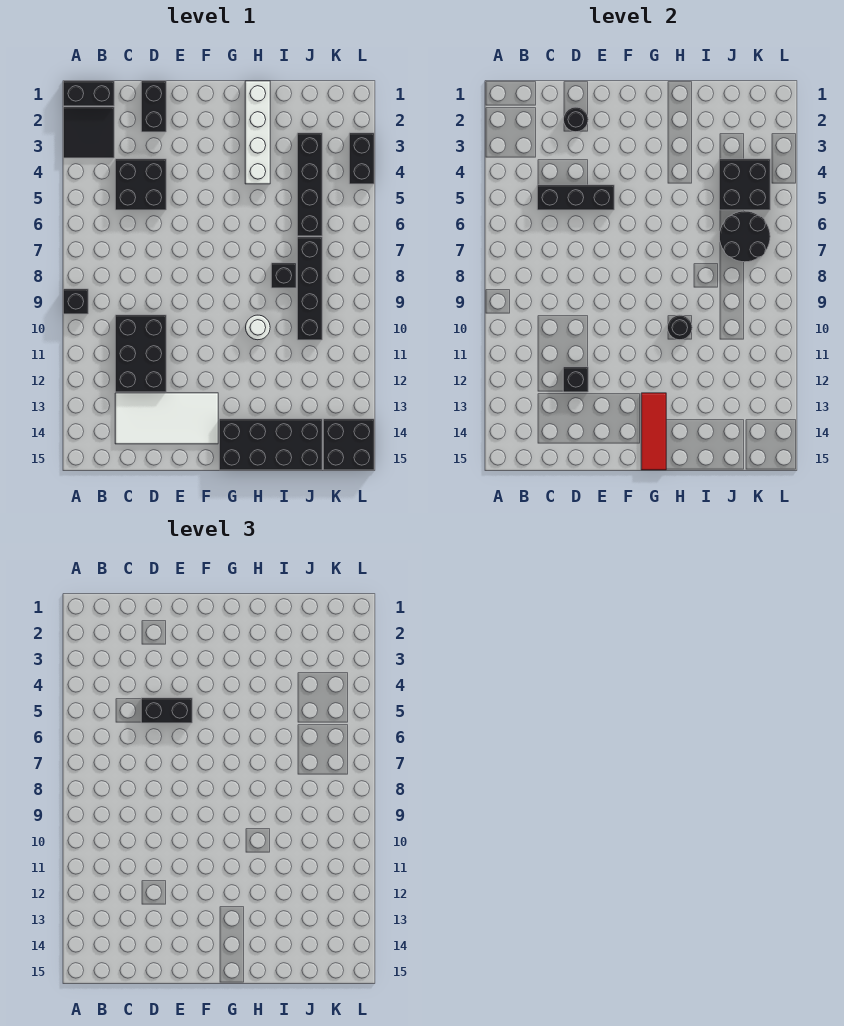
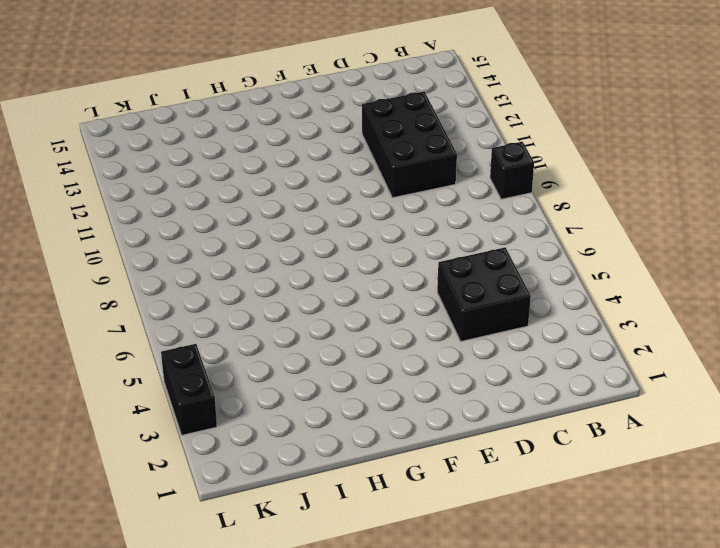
none -> black brick A1:B1 level 1
none -> black tile A2:B3 level 1
none -> white tile C13:F14 level 1

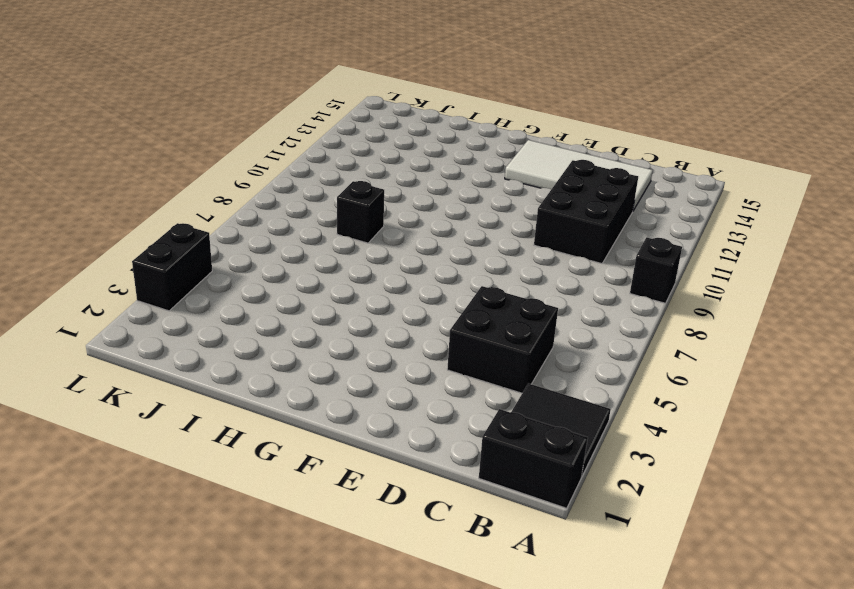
none -> black brick D1:D2 level 1
none -> black brick G14:J15 level 1
none -> white brick H1:H4 level 1

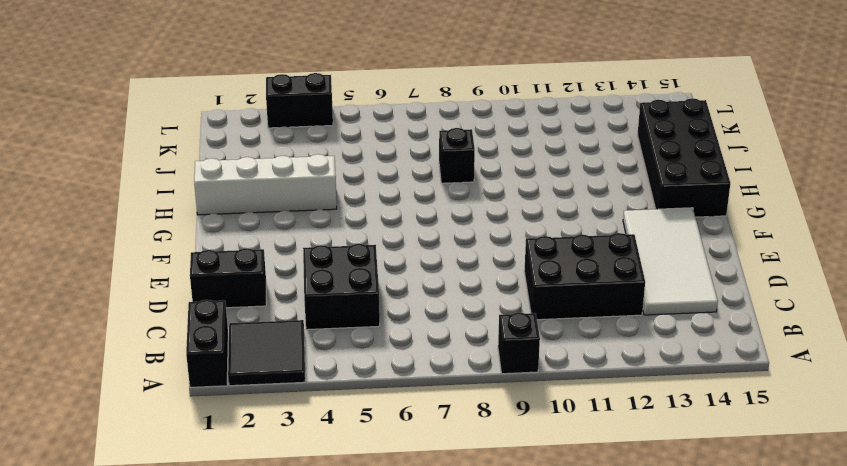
none -> white round brick H10 level 1
none -> black brick J3:J6 level 1
none -> black brick J7:J10 level 1

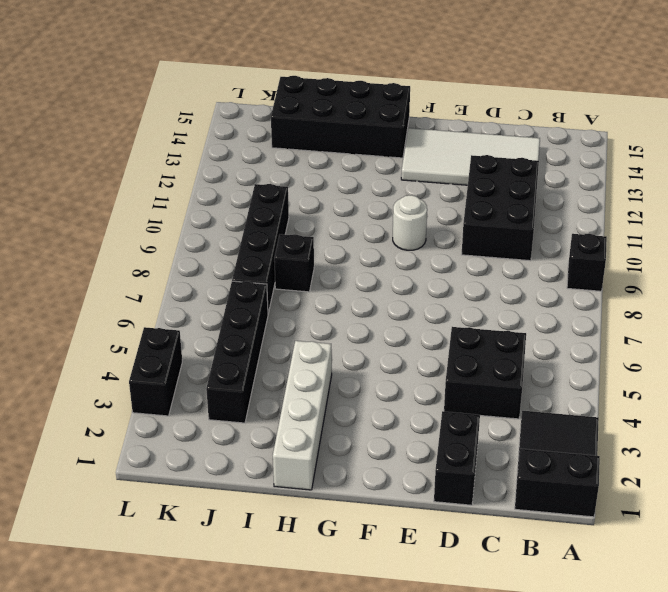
white round brick F10 level 1 -> white round brick H10 level 1
none -> black brick K14:L15 level 1
none -> black brick C5:E5 level 2
none -> black round brick D2 level 2

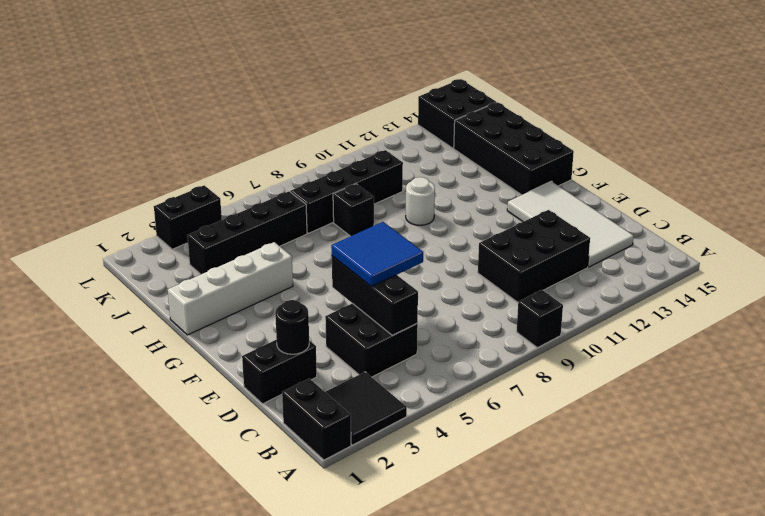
blue tile D5:E6 level 3 -> black brick D5:E5 level 3
none -> black brick D12 level 2
none -> red tile G13:G15 level 2
none -> black round brick H10 level 2

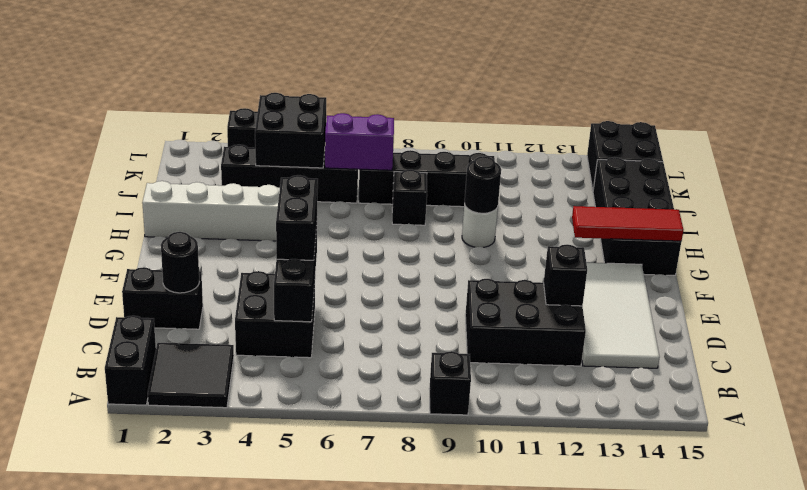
purple brick J6:J7 level 2 -> black round brick J6:K7 level 2

